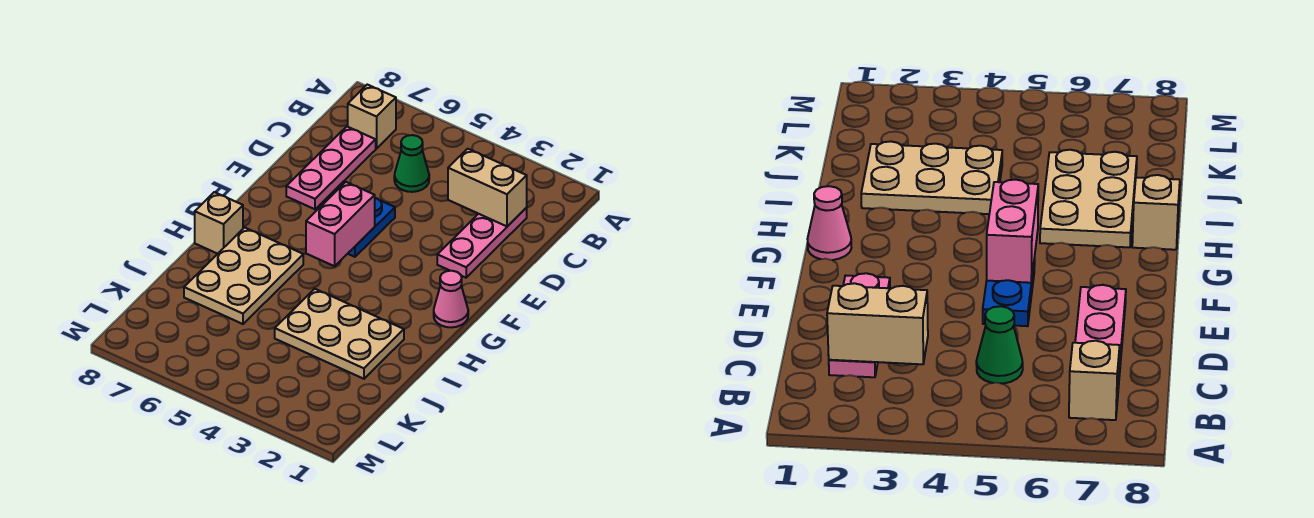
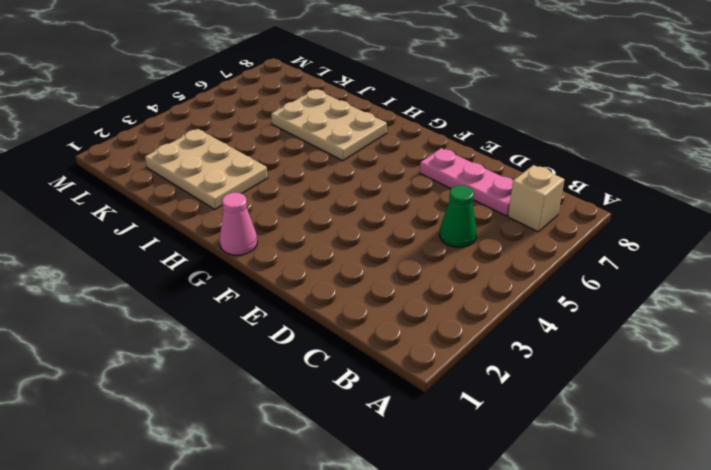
tan plate I2:K3 level 1 -> tan plate I2:J4 level 1
none -> pink plate C2:E2 level 1
none -> blue plate E5:F5 level 1

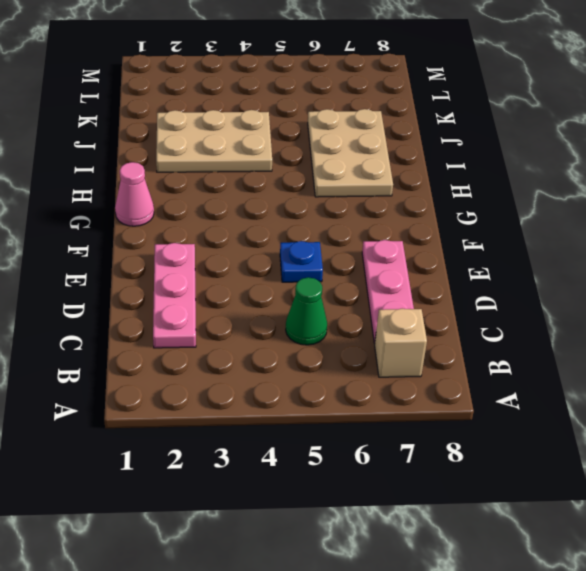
blue plate E5 level 1 -> blue plate E5:F5 level 1
none -> tan brick H8 level 1
none -> tan brick C2:C3 level 2

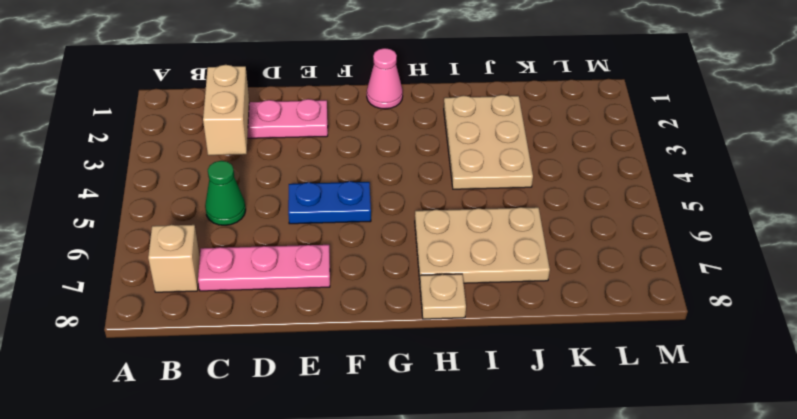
tan plate H8 level 1 -> tan brick H8 level 1
none -> pink brick F5:G5 level 2

